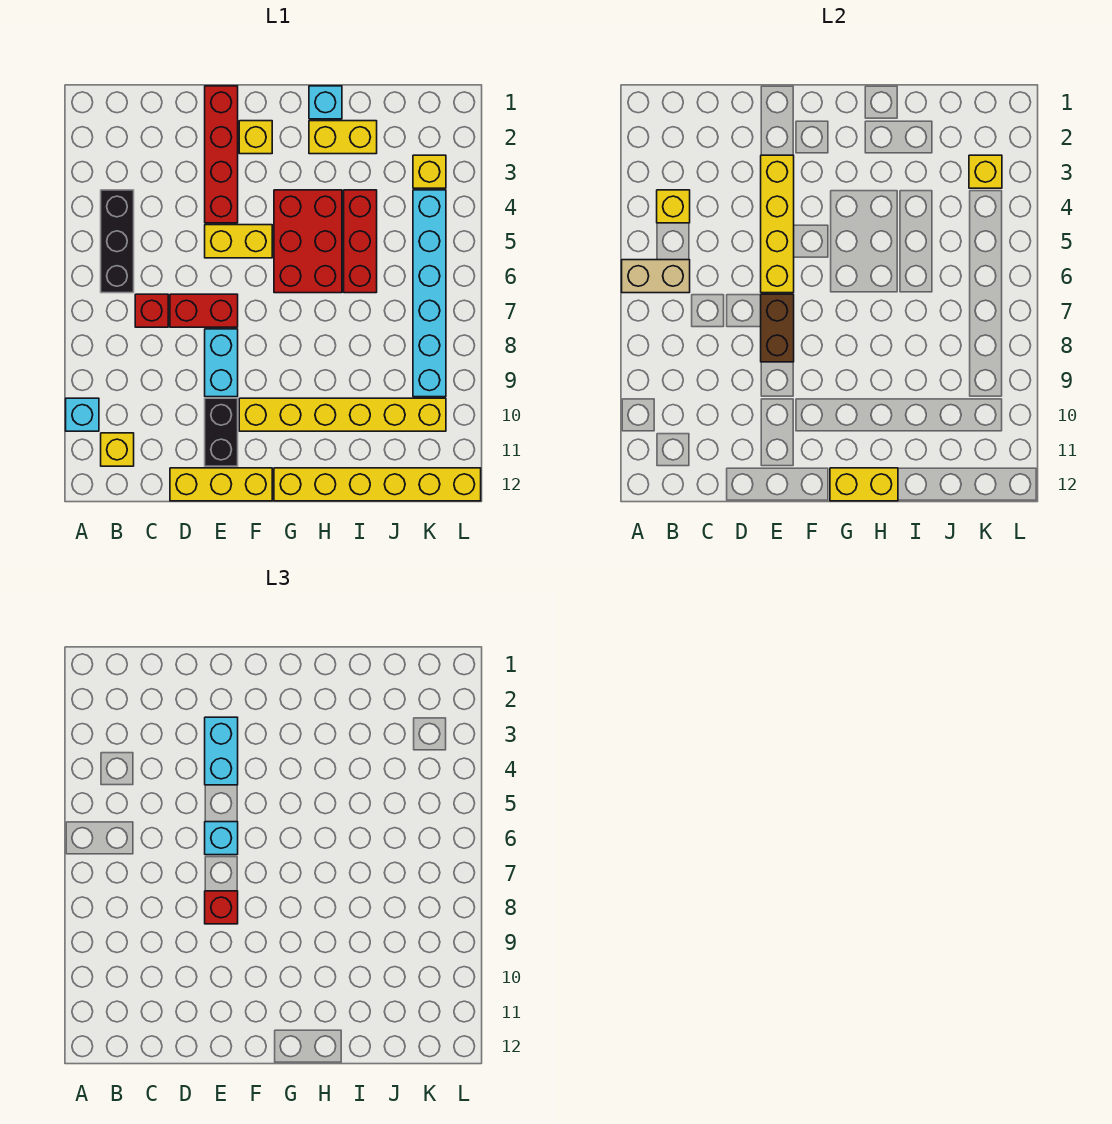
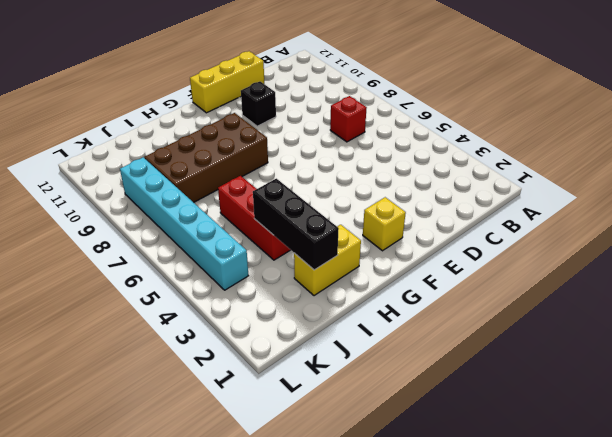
black brick E10 level 1 -> black brick E10:E11 level 1
brown brick G8:J9 level 1 -> none
black brick I2:I4 level 2 -> black brick B4:B6 level 1
none -> cyan brick A10 level 1
none -> yellow brick B11 level 1
none -> red brick D7:E7 level 1

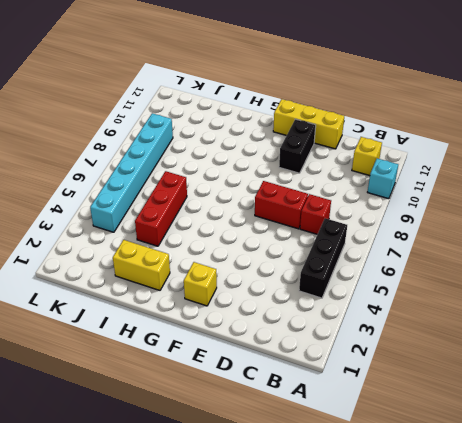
none -> red brick E1:E4 level 1
none -> yellow brick E5:F5 level 1
none -> cyan brick E8:E9 level 1

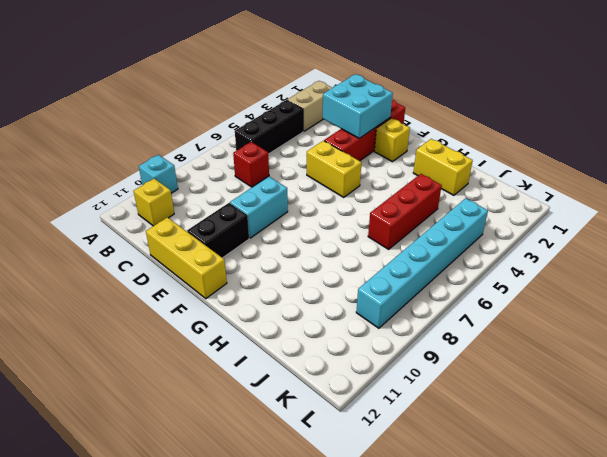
tan brick B2:B3 level 1 -> tan brick A6:B6 level 2
cyan brick D2:E3 level 2 -> yellow brick E3:E6 level 2
none -> red brick D7:E7 level 1
none -> yellow brick F10:K10 level 1
none -> red brick G4:H6 level 1

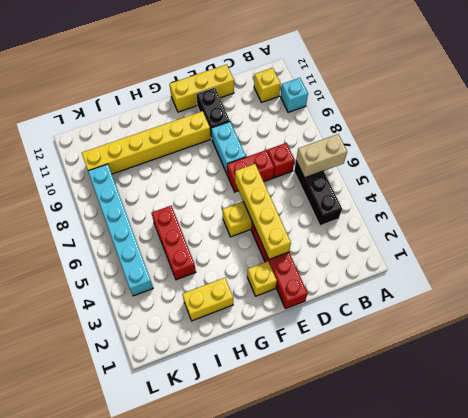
none -> red brick G4:H6 level 1
none -> yellow brick G12:L12 level 1
none -> cyan brick H1 level 1

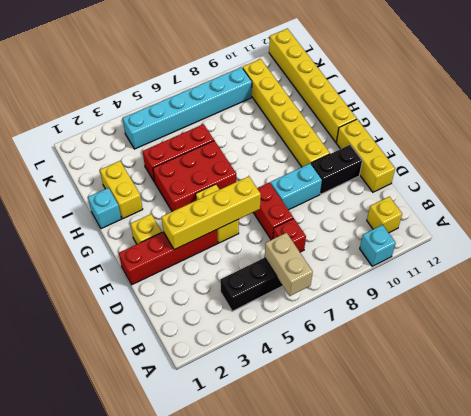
none -> yellow brick K3 level 1
none -> yellow brick B4 level 2
none -> brown brick E7:E8 level 2

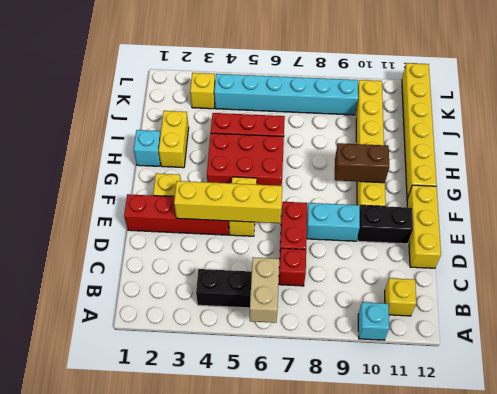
brown brick G9:G10 level 2 -> brown brick E7:E8 level 2
none -> yellow brick B4 level 2
none -> yellow brick G12:H12 level 2
none -> yellow brick K3 level 2

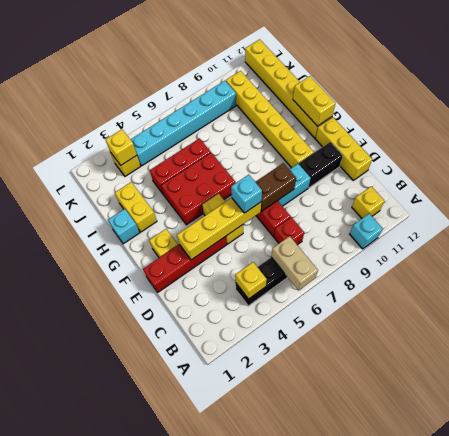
none -> cyan brick E3:E4 level 3
none -> red brick E8 level 3

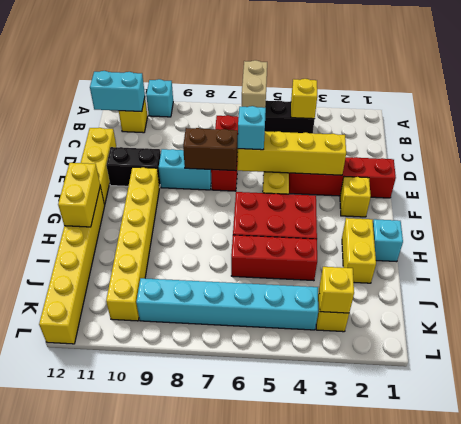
cyan brick B11:B12 level 2 -> cyan brick E3:E4 level 3
none -> red brick E8 level 3

